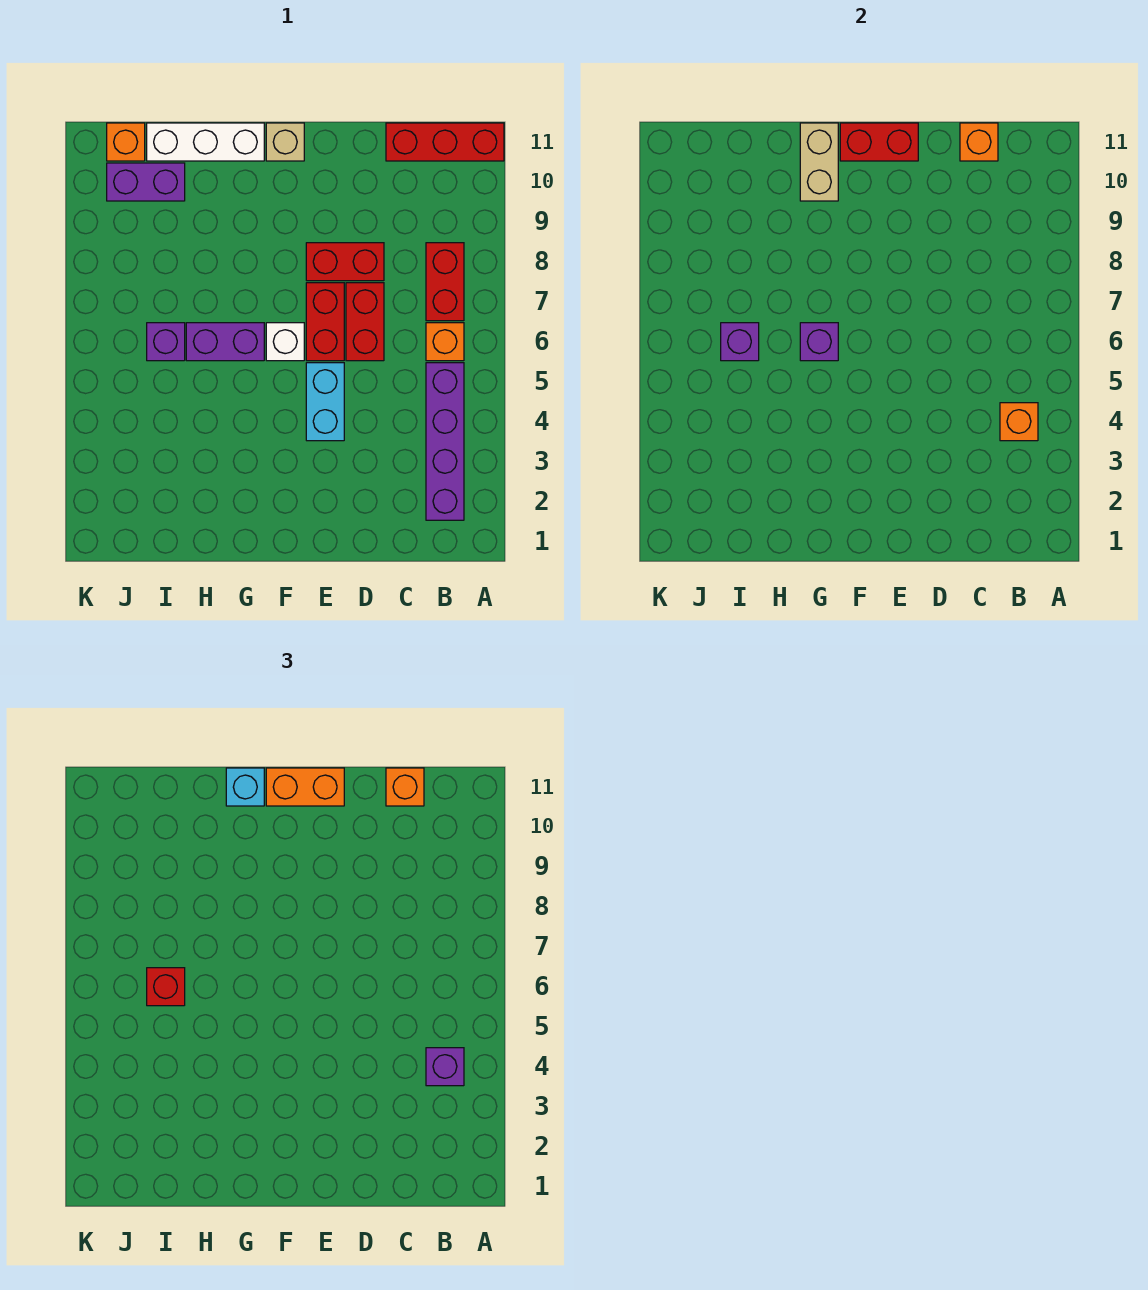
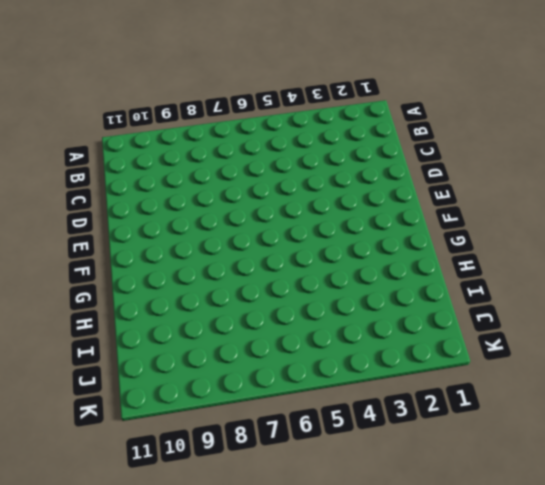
none -> red brick A11:C11 level 1
none -> purple brick B2:B5 level 1
none -> orange brick B6 level 1

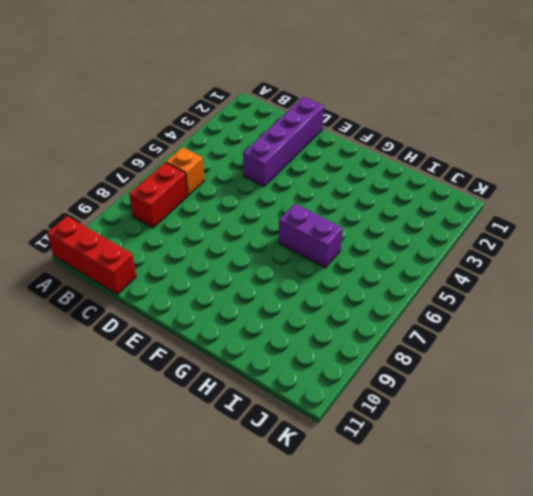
purple brick D1:D4 level 1 -> purple brick B2:B5 level 1
none -> red brick D6:D7 level 1
none -> red brick D8:E8 level 1
none -> cyan brick E4:E5 level 1

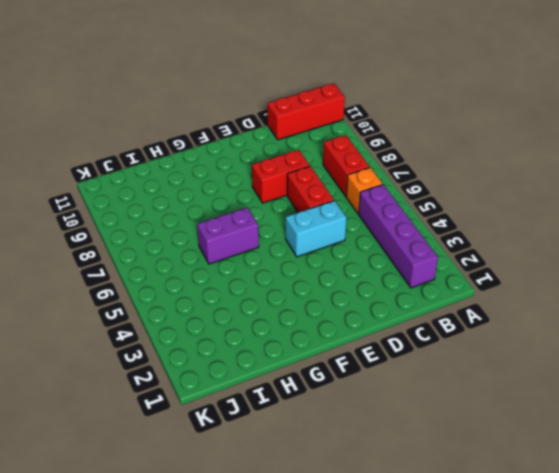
cyan brick D5:E5 level 1 -> cyan brick E4:E5 level 1
none -> red brick E6:E7 level 1
none -> white brick F6 level 1
none -> tan brick F11 level 1

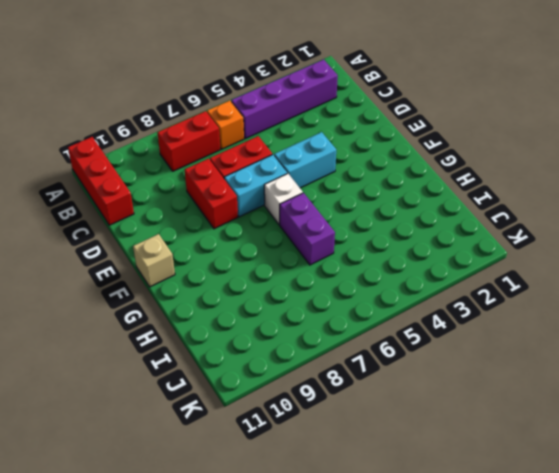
cyan brick E6:E7 level 1 -> red brick E6:E7 level 1
none -> white brick G11:I11 level 1
none -> purple brick I6 level 1
none -> purple brick I10:J10 level 1

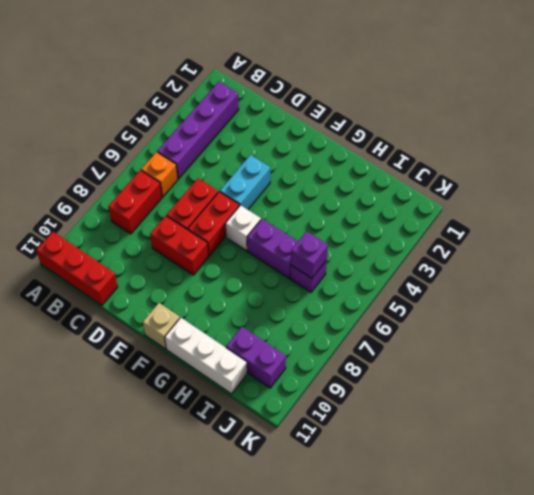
none -> orange brick J11 level 1
none -> orange brick B4 level 2
none -> orange brick C11 level 2

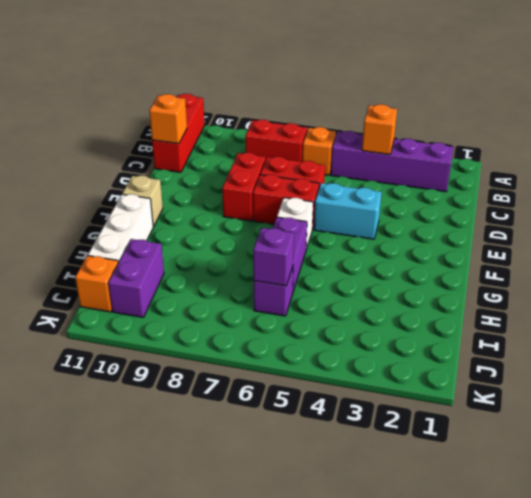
none -> red brick E11:F11 level 2
none -> purple brick G6 level 2
none -> tan brick G10:G11 level 2

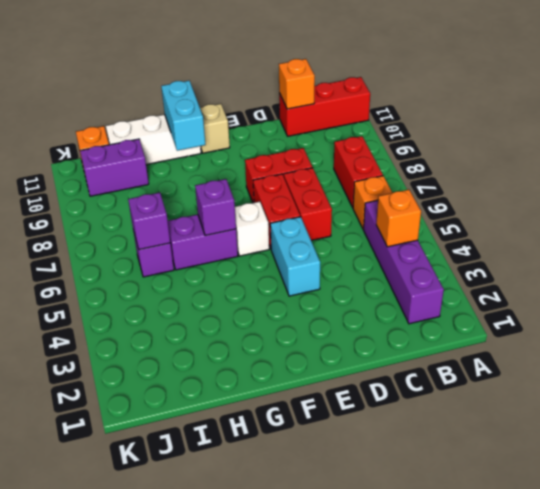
cyan brick G10:G11 level 2 -> tan brick G10:G11 level 2
none -> red brick E11:F11 level 2
none -> purple brick B4 level 3
none -> orange brick C11 level 3

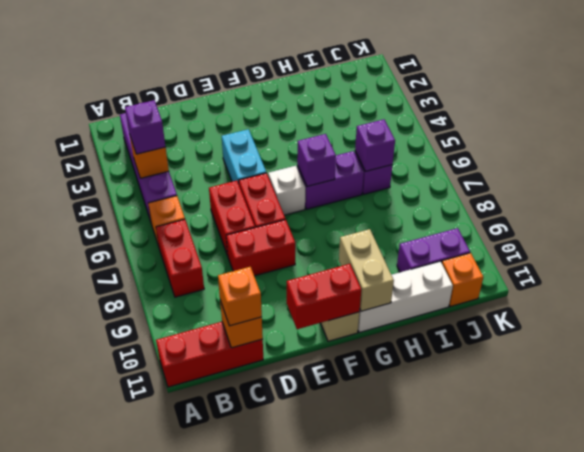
none -> orange brick E11:F11 level 3
none -> cyan brick G11 level 3
none -> red brick I6 level 3

